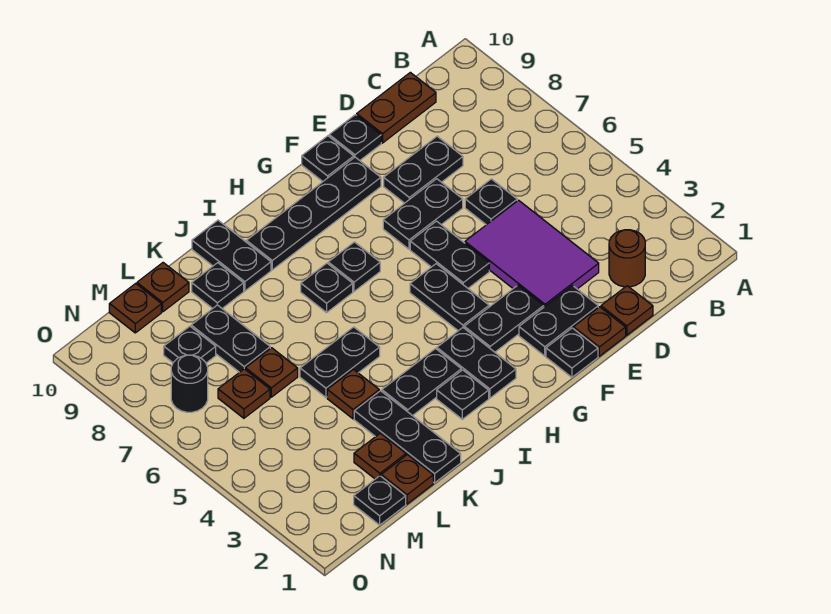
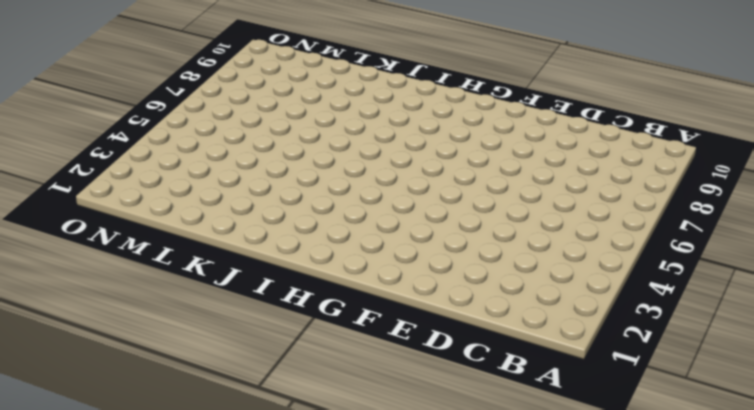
none -> brown round brick C2 level 1
none -> brown plate C10:D10 level 1
none -> brown plate D1 level 1
none -> purple tile D3:E5 level 1

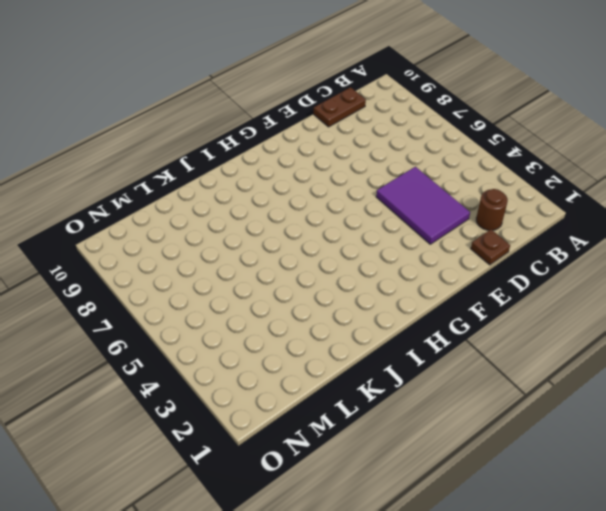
none -> black plate D6 level 1
none -> black plate D8:E8 level 1
none -> brown plate E1 level 1
none -> black plate E2:F2 level 1

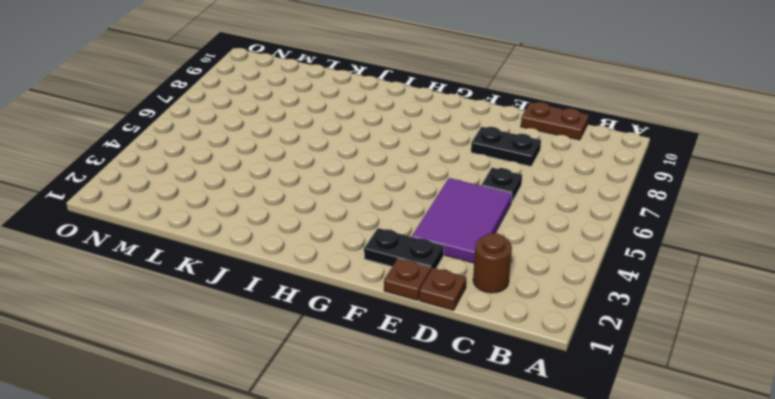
none -> black plate E7:F7 level 1
none -> black plate E10 level 1
none -> black plate F1 level 1
none -> black plate F3:G3 level 1

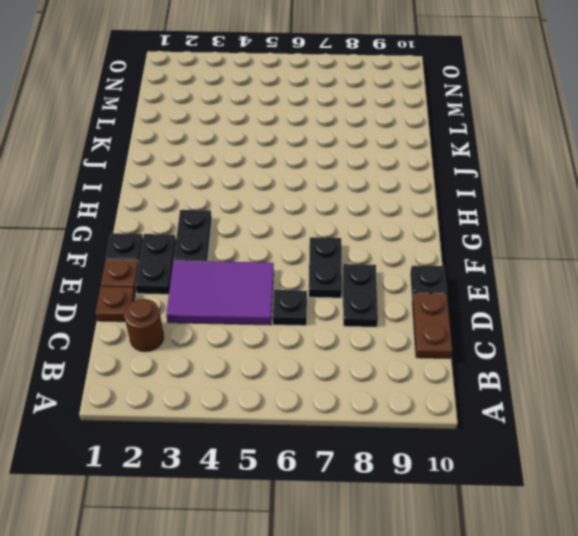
none -> black plate F5:F6 level 1
none -> black plate F9:I9 level 1
none -> black plate F10 level 1
none -> black plate G4:G5 level 1

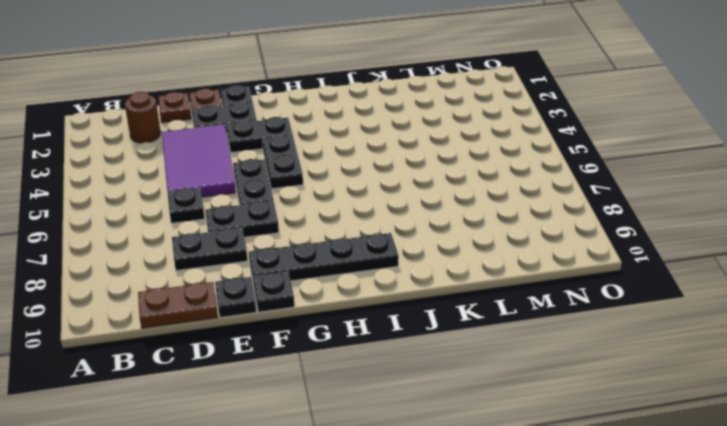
none -> black plate H2:H3 level 1
none -> black plate H7 level 1
none -> black plate I2 level 1
none -> black plate I3:J3 level 1

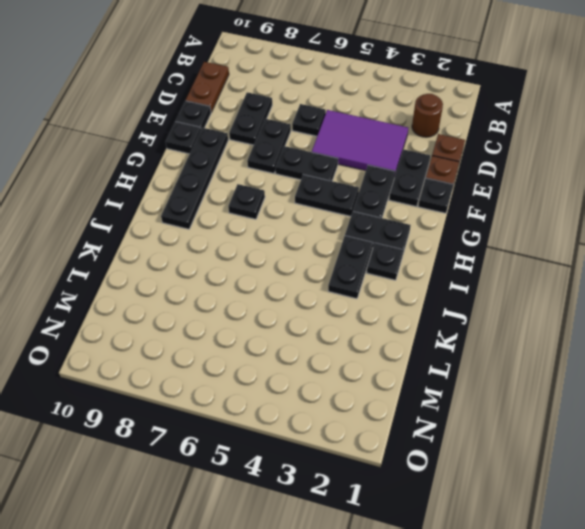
none -> black plate I7 level 1
none -> black plate J5:K5 level 1
none -> black plate J9:J10 level 1
none -> black plate K1:K3 level 1

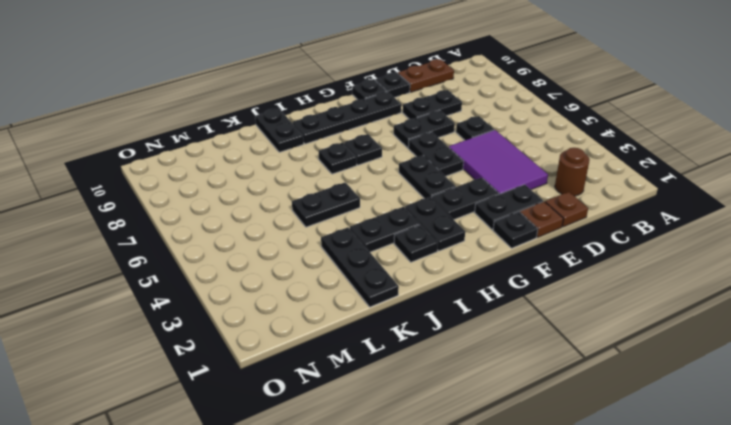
none -> brown plate K4 level 1
none -> black plate K9 level 1
none -> brown plate L1 level 1
none -> brown plate L2 level 1

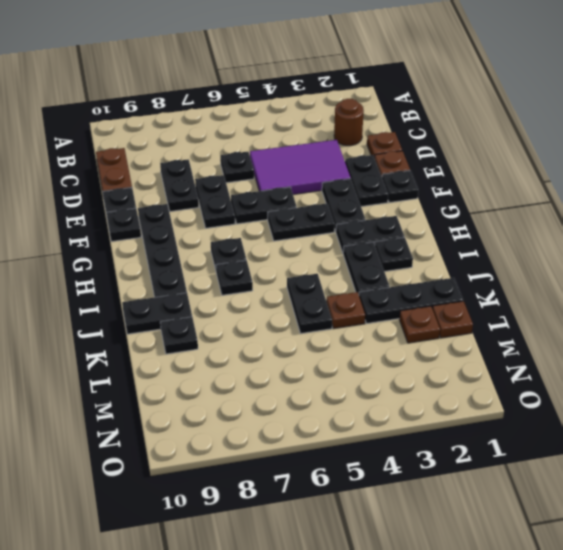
none -> brown plate L6 level 1
none -> black plate L7:L8 level 1
none -> brown plate L10 level 1
none -> black plate M1 level 1

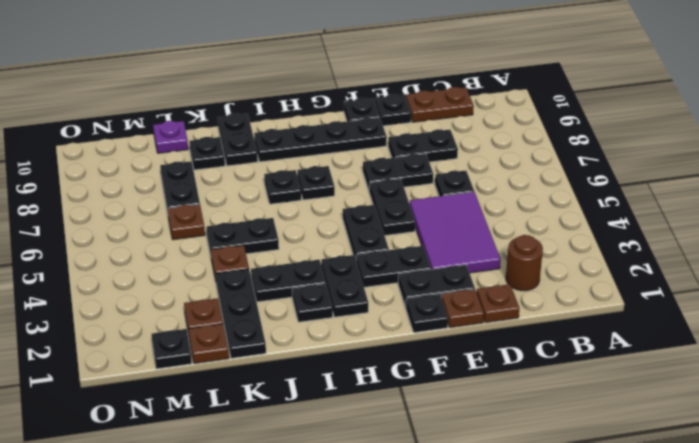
purple plate L10 level 1 -> brown plate L10 level 1
none -> brown plate M6 level 1
none -> black plate M8 level 1
none -> brown plate M10 level 1
none -> black round brick N7 level 1

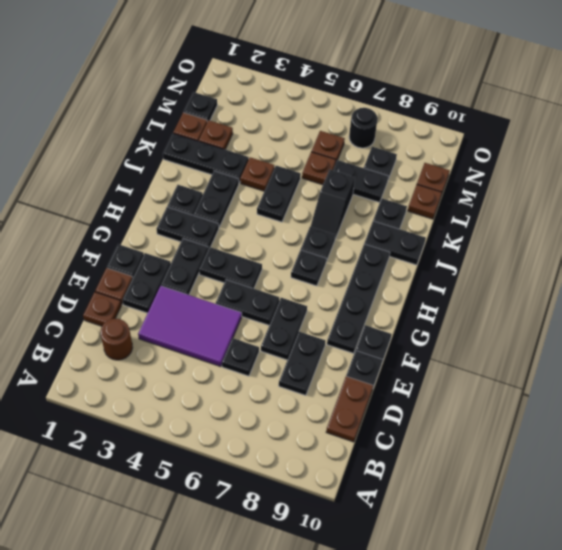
black slope J7:K7 level 1 top K -> none

